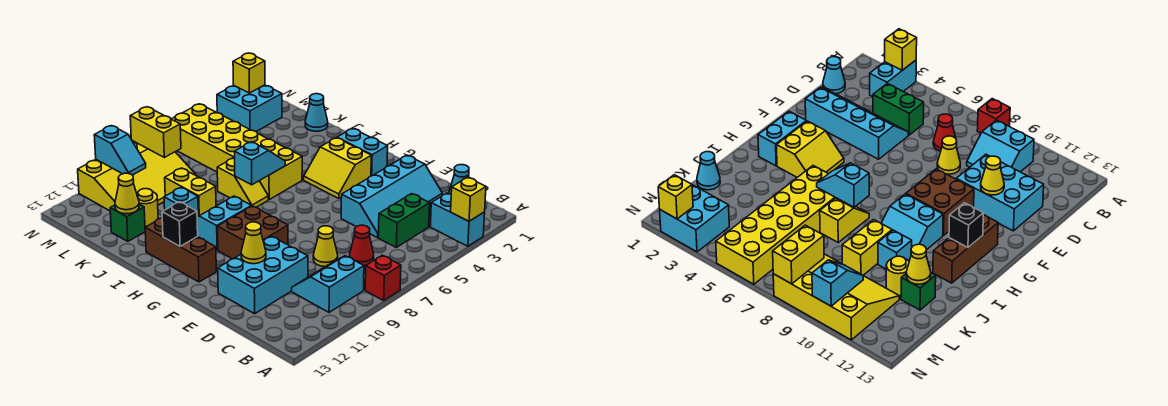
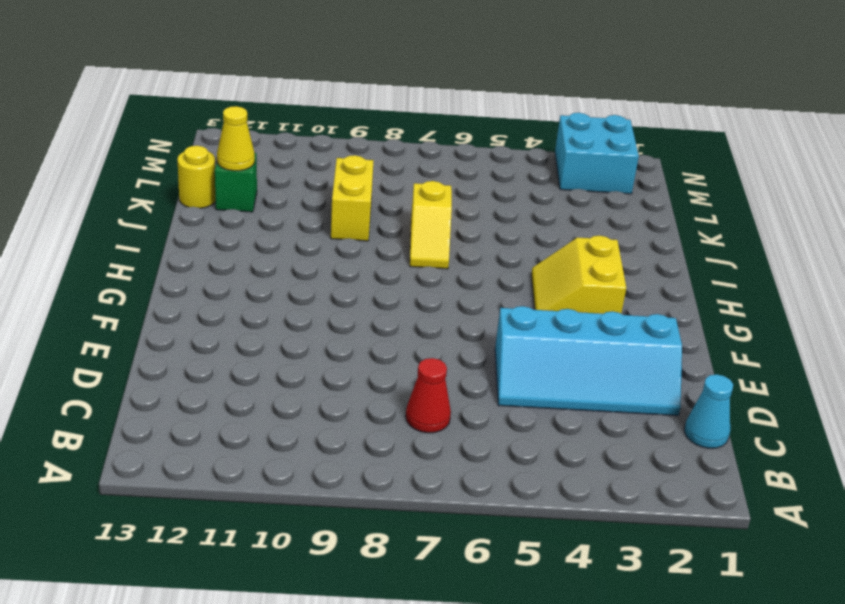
yellow round brick K13 level 1 -> yellow round brick K11 level 1
none -> cyan brick A3:B3 level 1
none -> red brick A8 level 1
none -> cyan slope B9:C10 level 1 top B
none -> green brick C4:C5 level 1

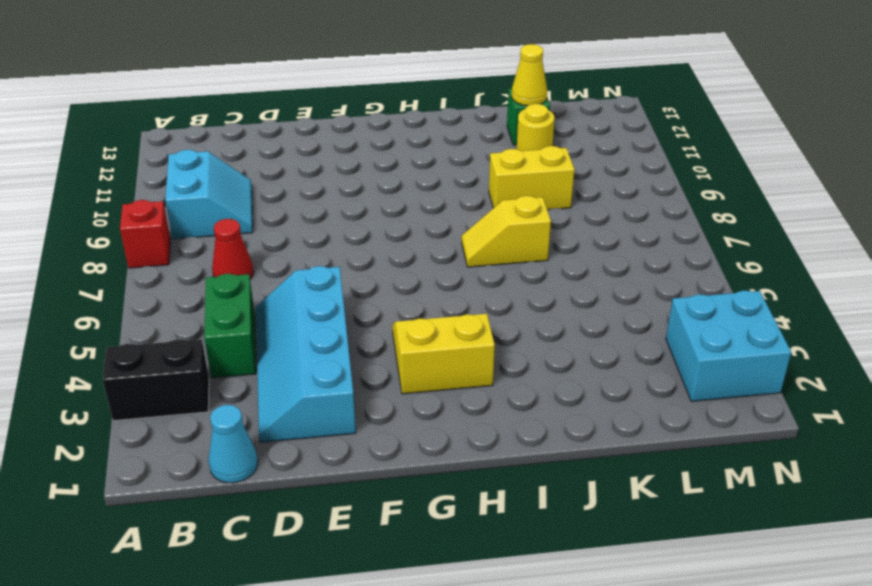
black brick A3:B3 level 1 -> cyan brick A3:B3 level 1
none -> yellow cone D8 level 1
none -> cyan brick D10:E12 level 1
none -> brown brick F9:G10 level 1
none -> cyan brick G2:H2 level 1

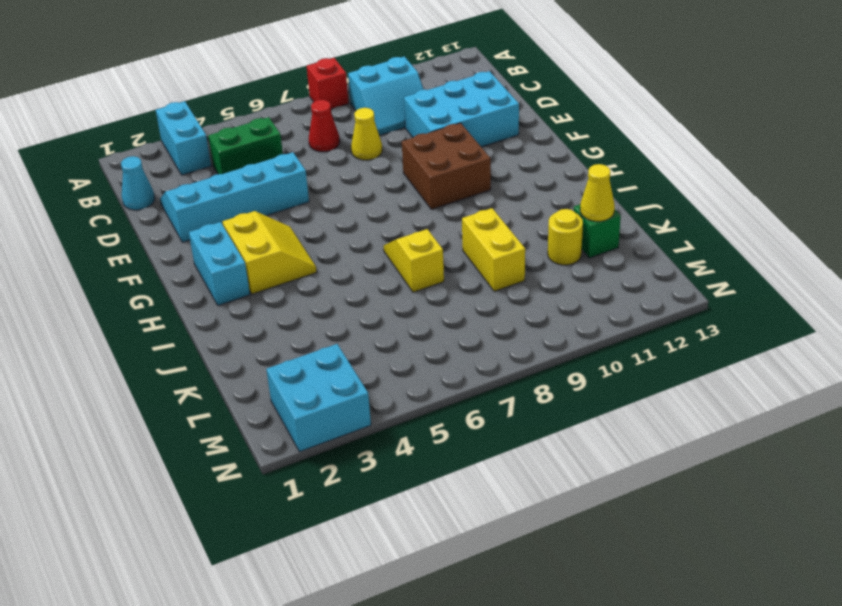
none -> brown brick G12:I12 level 1
none -> cyan slope H9:I10 level 1 top H
none -> yellow brick I5:N6 level 1
none -> cyan brick J10 level 1

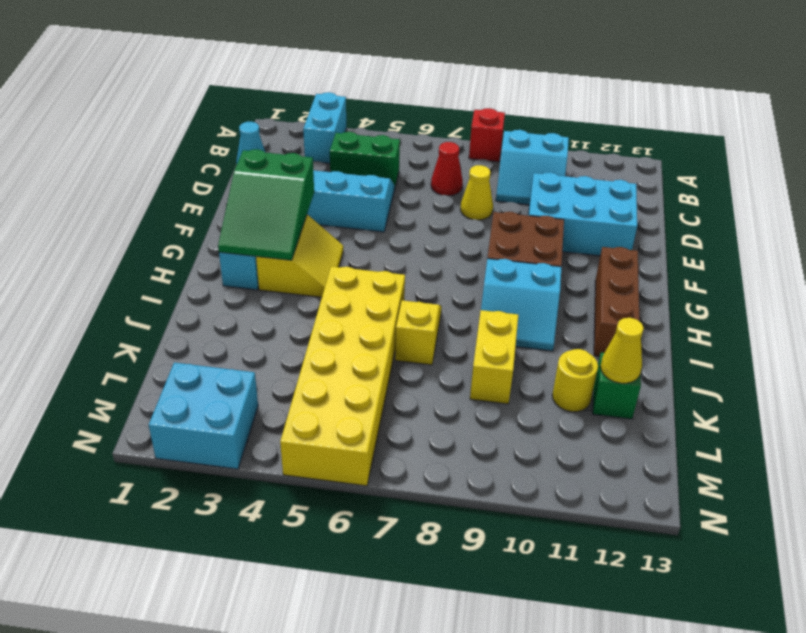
green slope F2:H3 level 2 top F -> none
none -> cyan brick J10 level 1
none -> cyan cone K1 level 1
none -> yellow slope L8:N11 level 1 top N
none -> yellow brick A3 level 2

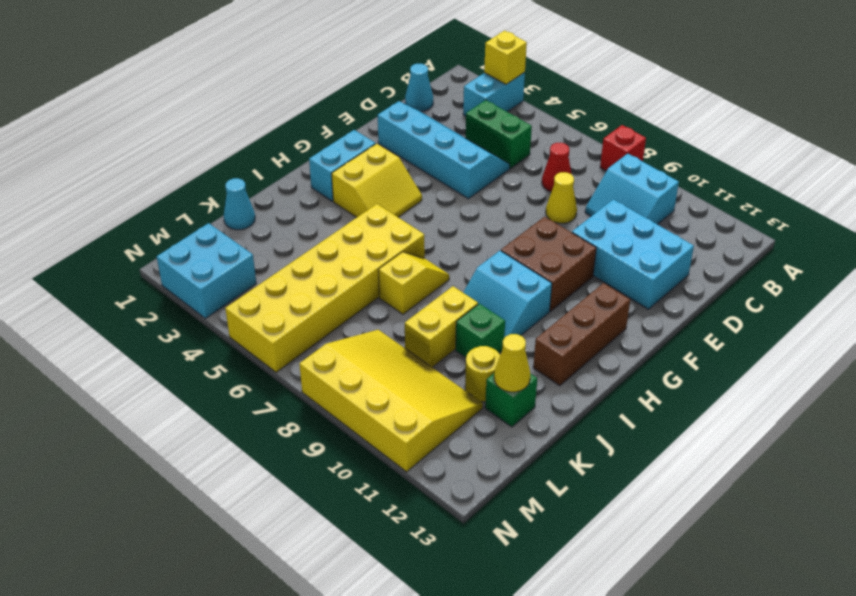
green brick J10 level 1 -> cyan brick J10 level 1
none -> yellow cone E11 level 2
none -> black brick H12 level 2
none -> cyan slope I6:I7 level 2 top 7
none -> yellow brick M8:N8 level 2

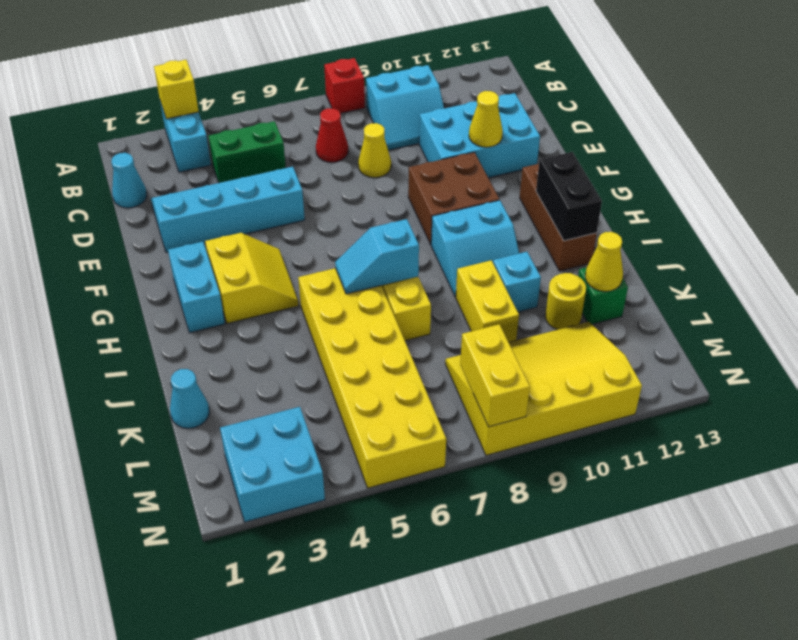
black brick H12:I12 level 2 -> black brick H12 level 2
none -> cyan slope M10:N10 level 2 top N
none -> yellow brick N2 level 2

